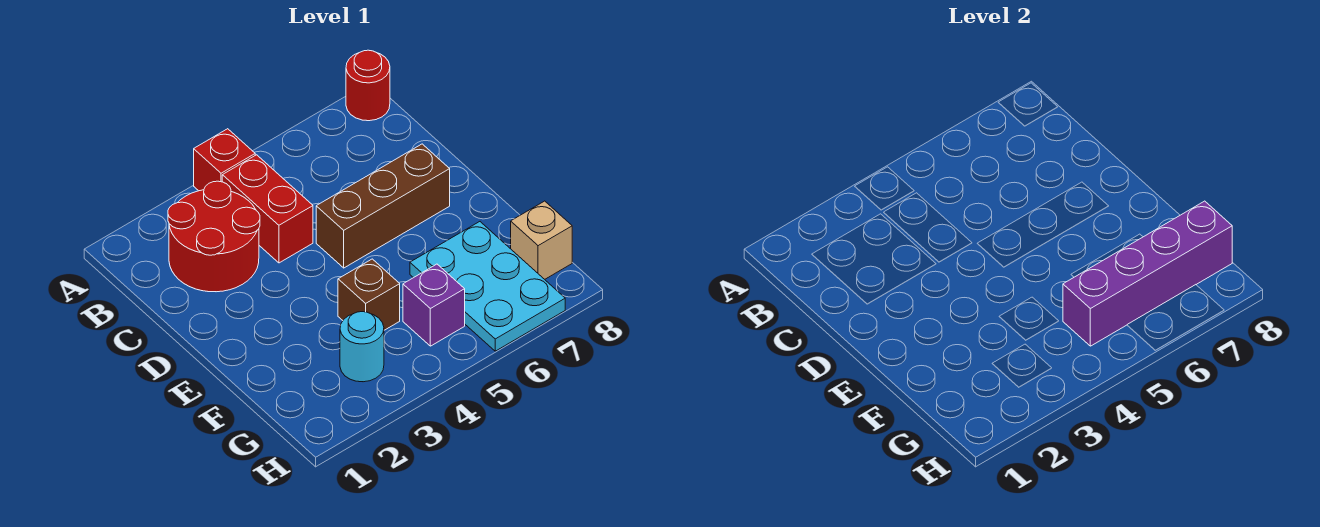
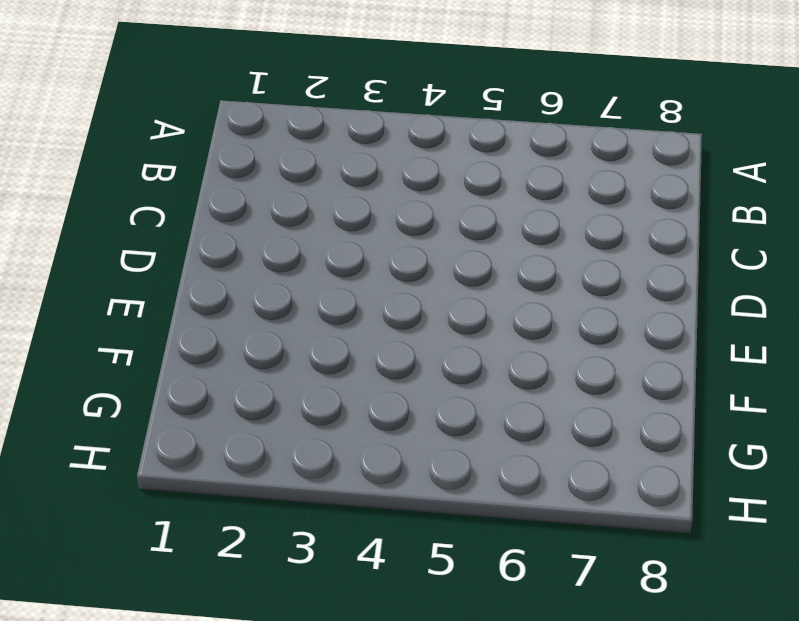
none -> red brick A4 level 1
none -> red round brick A8 level 1

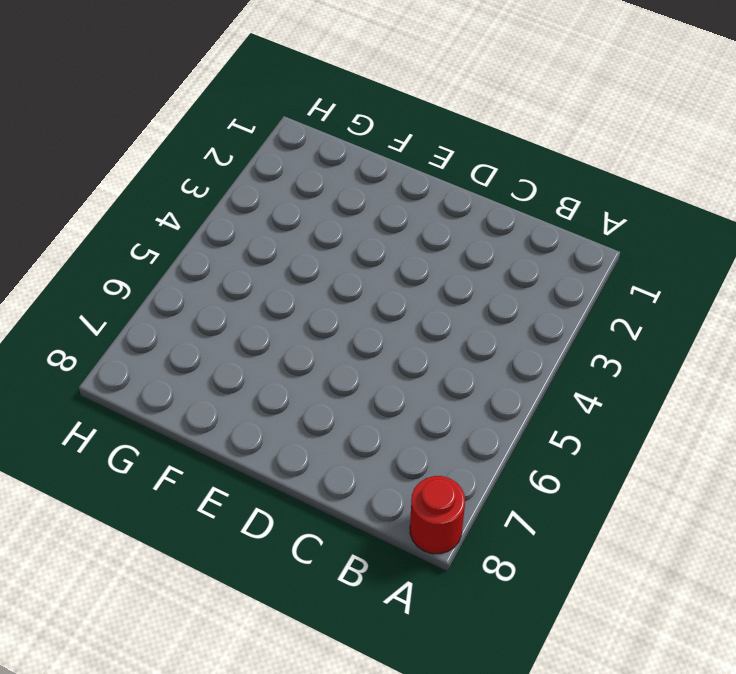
none -> red brick A4 level 1
none -> red round brick B2:C3 level 1

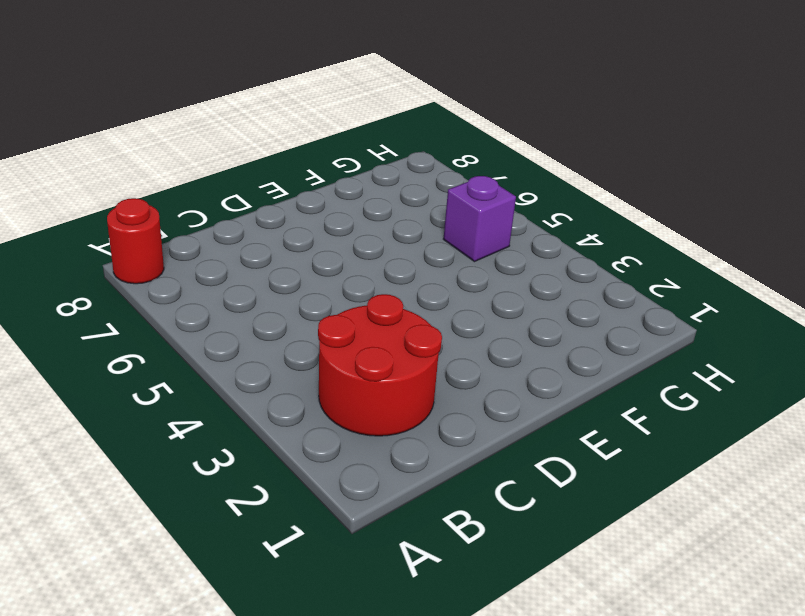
none -> red brick A4 level 1
none -> red brick B4:C4 level 1

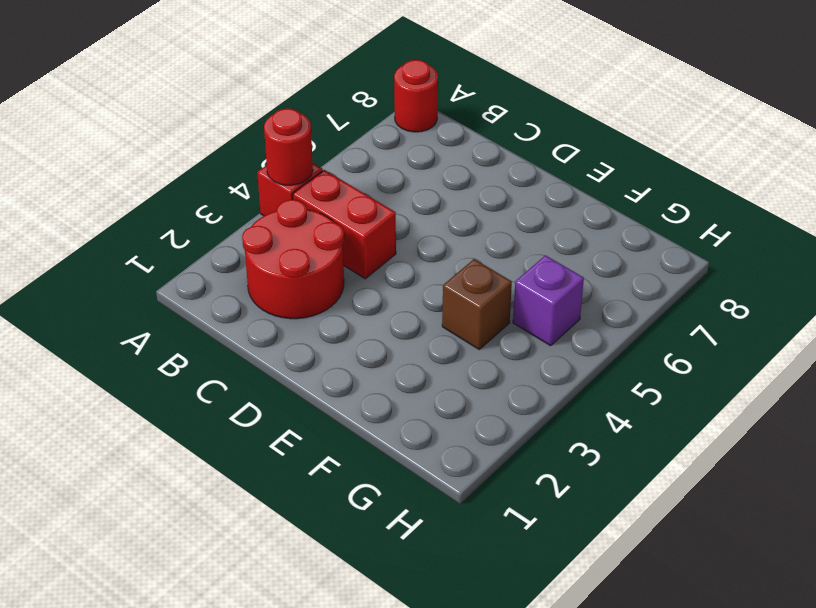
red round brick A4 level 2 -> none
none -> brown brick D5:D7 level 1
none -> cyan plate F6:H7 level 1

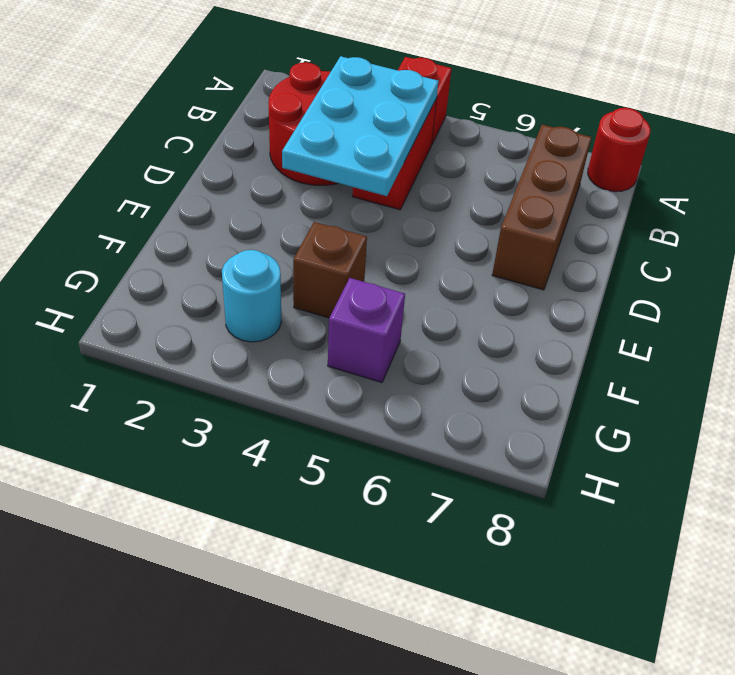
cyan plate B3:D4 level 2 -> cyan plate F6:H7 level 1
brown brick B7:D7 level 1 -> brown brick D5:D7 level 1
none -> tan brick G8 level 1
none -> purple brick G5:G8 level 2

